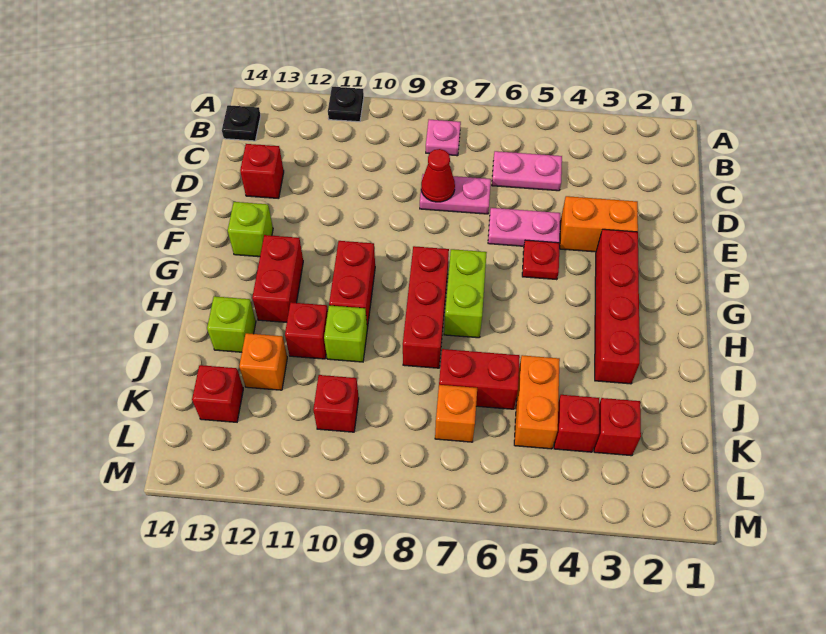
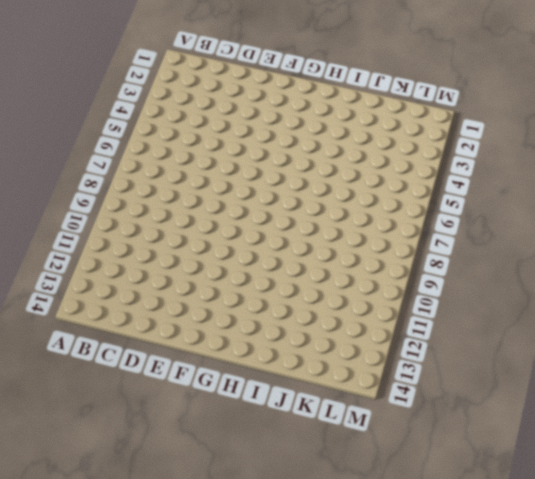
none -> black plate A11 level 1
none -> pink plate B8 level 1
none -> black plate B14 level 1

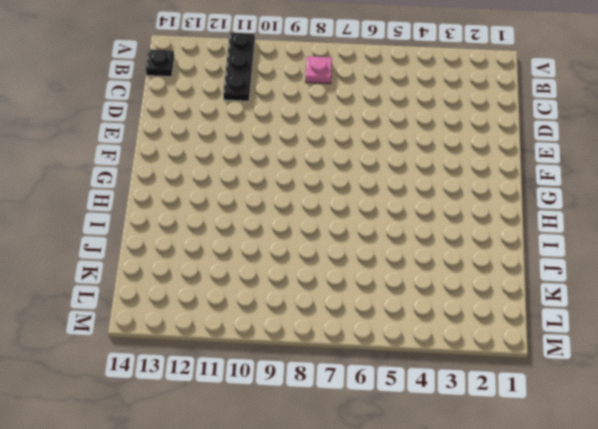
black plate A11:C11 level 1 -> black plate A11 level 1
none -> pink plate C5:C6 level 1
none -> pink plate D7:D8 level 1
none -> red brick D13 level 1

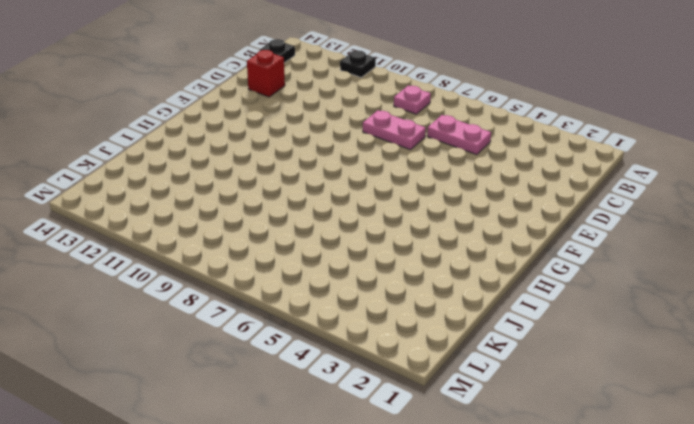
none -> orange brick E3:E4 level 1
none -> pink plate E5:E6 level 1
none -> red brick F3:I3 level 1

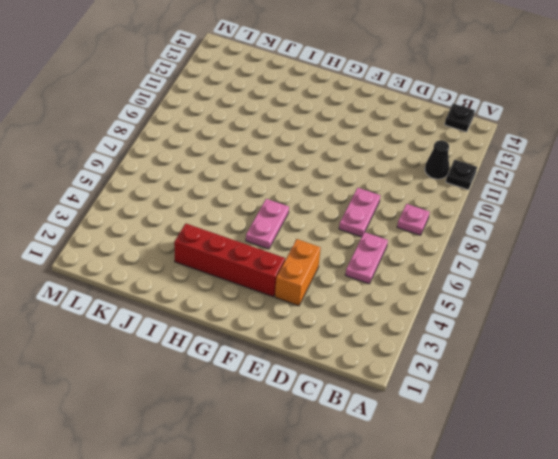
black cone B11 level 1 -> none
pink plate G5:G6 level 1 -> pink plate E5:E6 level 1
none -> red brick D13 level 1
none -> red plate F5 level 1
none -> lime brick F13 level 1

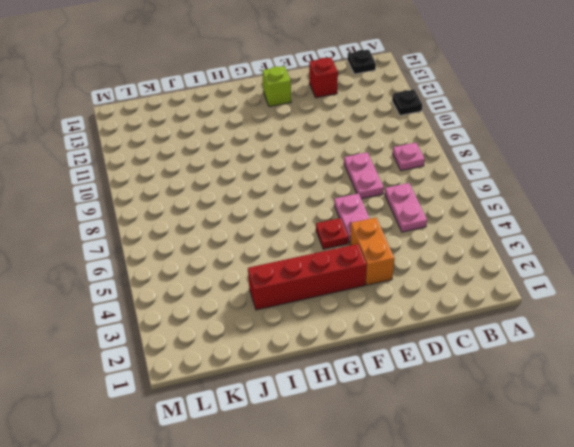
none -> lime brick G7:H7 level 1
none -> red brick G8:I8 level 1
none -> red brick G10:H10 level 1

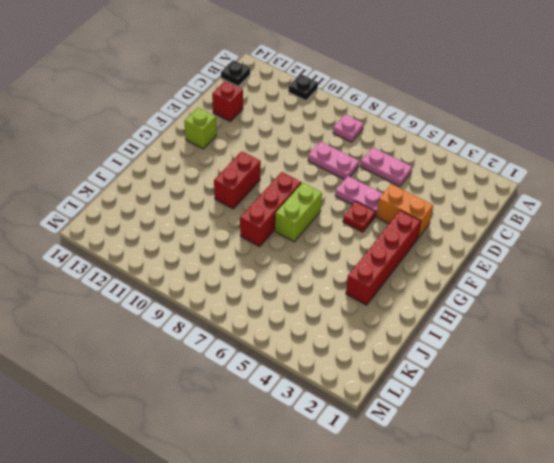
none -> red brick G12:H12 level 1
none -> lime brick I10 level 1
none -> red brick I11 level 1

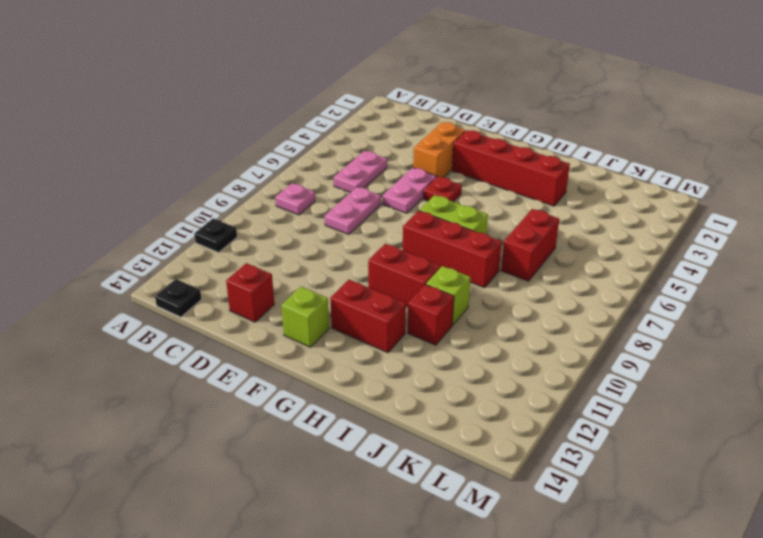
none -> lime brick I13 level 1
none -> orange brick J5:K5 level 1
none -> orange brick J12 level 1

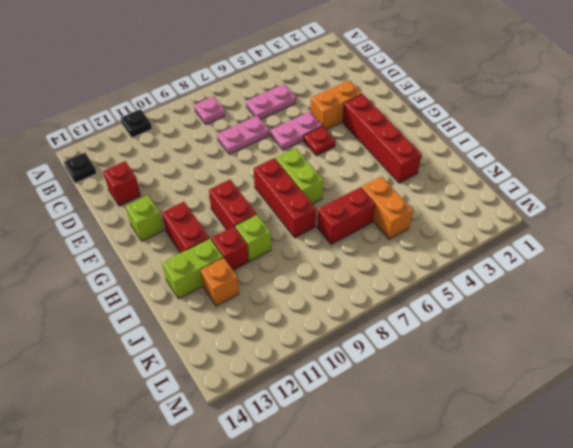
lime brick I12:I13 level 1 -> lime brick I13 level 1
none -> red brick K3 level 1
none -> red brick K4 level 1
none -> orange brick K7 level 1

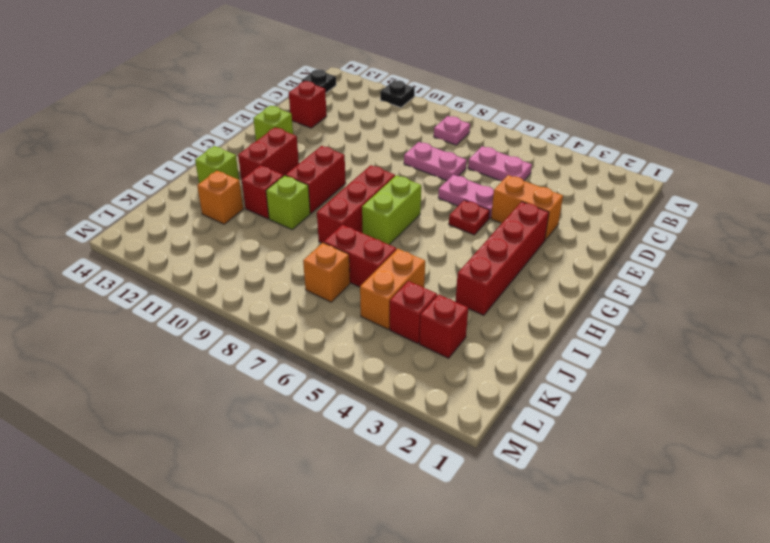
none -> red brick K10 level 1
none -> red brick K13 level 1
none -> red cone D8 level 2

